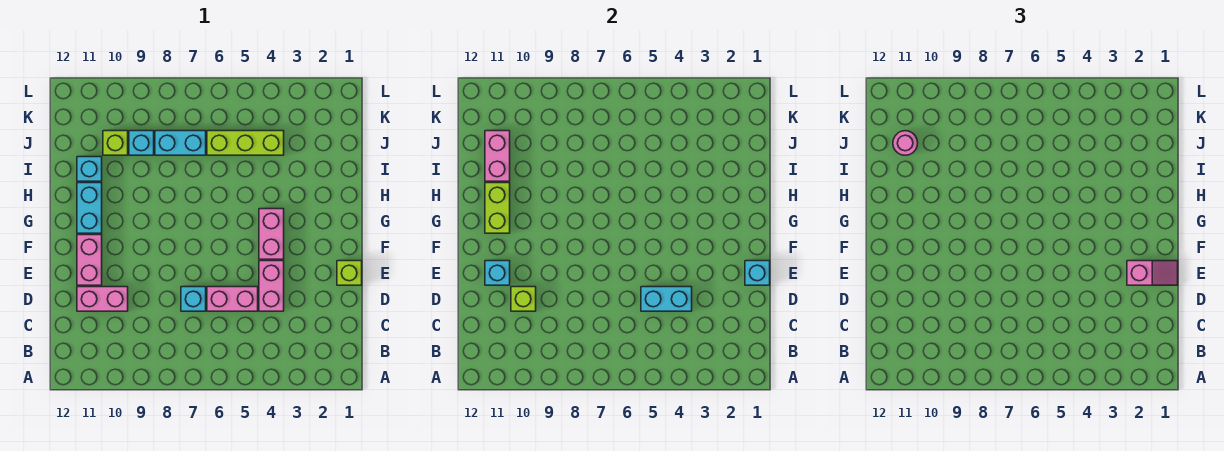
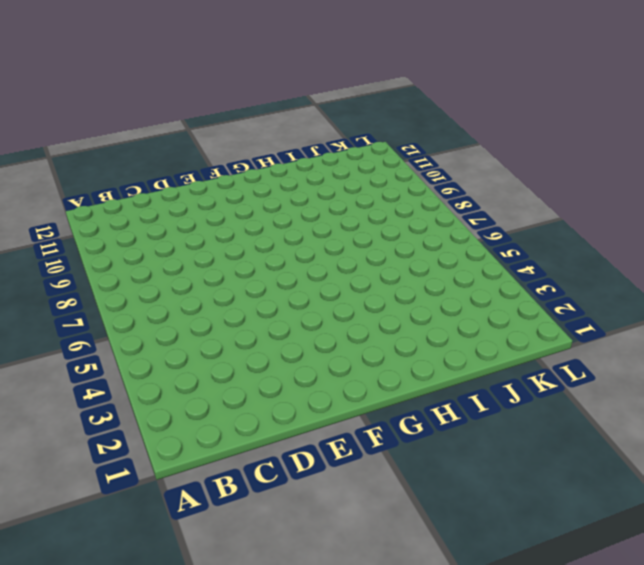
none -> pink brick D4:E4 level 1
none -> pink brick D5:D6 level 1
none -> cyan brick D7 level 1

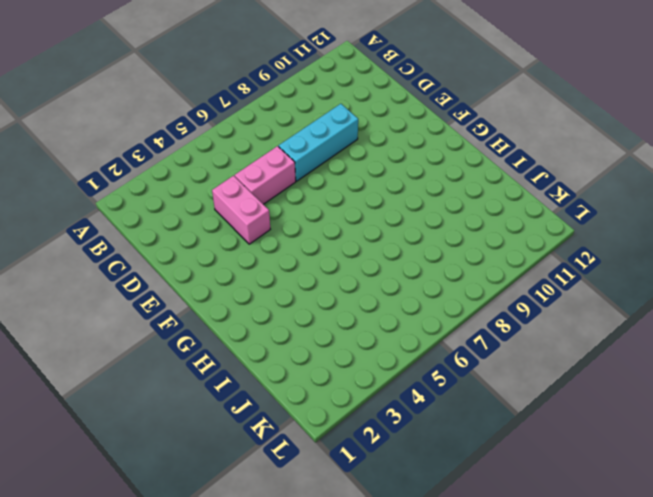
cyan brick D7:D9 level 1 -> cyan brick D7 level 1
none -> pink brick D10:D11 level 1
none -> lime brick E1 level 1
none -> pink brick E11:F11 level 1

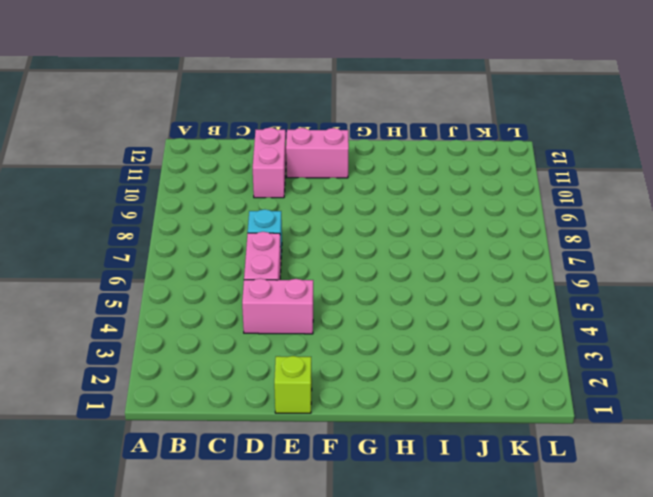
none -> pink brick F4:G4 level 1
none -> cyan brick G11:H11 level 1
none -> cyan brick I11 level 1

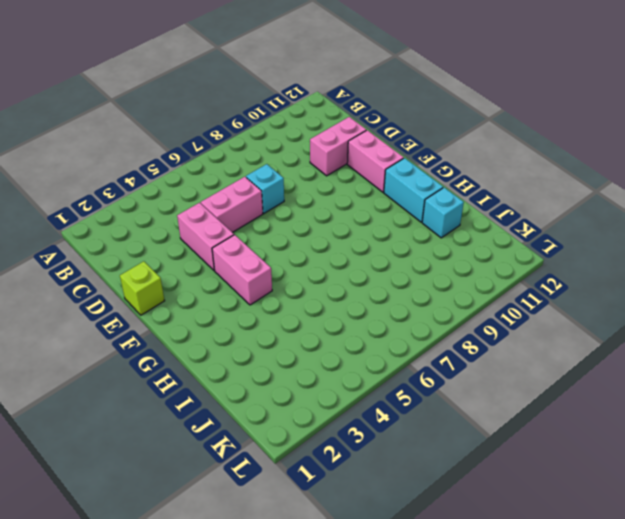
none -> lime brick J4:J6 level 1
none -> cyan brick J7:J8 level 1
none -> cyan brick J9 level 1

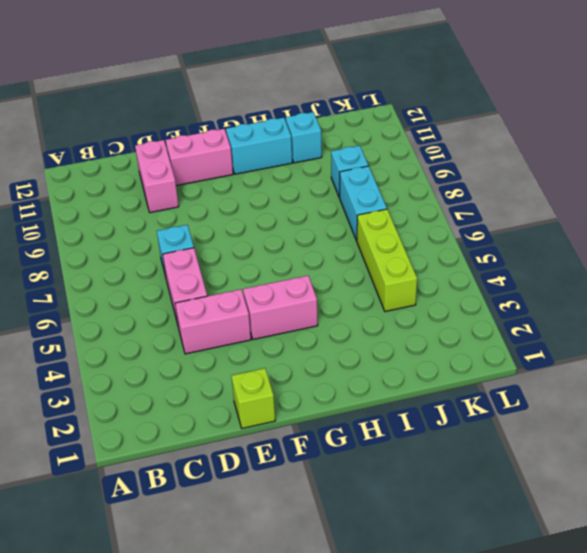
none -> lime brick J10 level 1
none -> cyan brick D4:D5 level 2
none -> lime brick D10 level 2

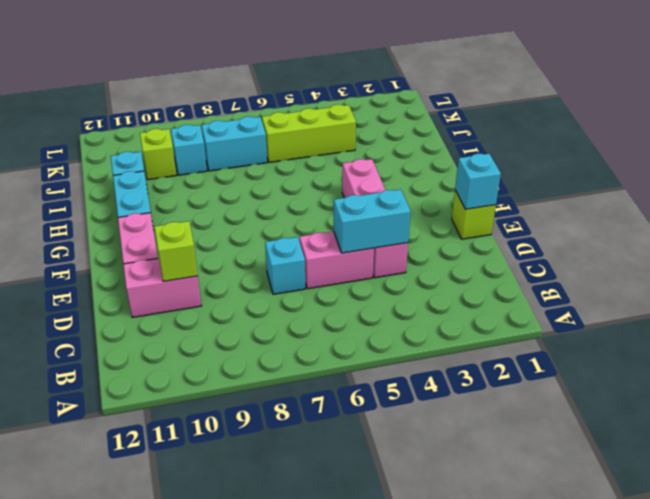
none -> cyan brick E11 level 2
none -> lime brick G11:H11 level 2
none -> pink brick I11:J11 level 2

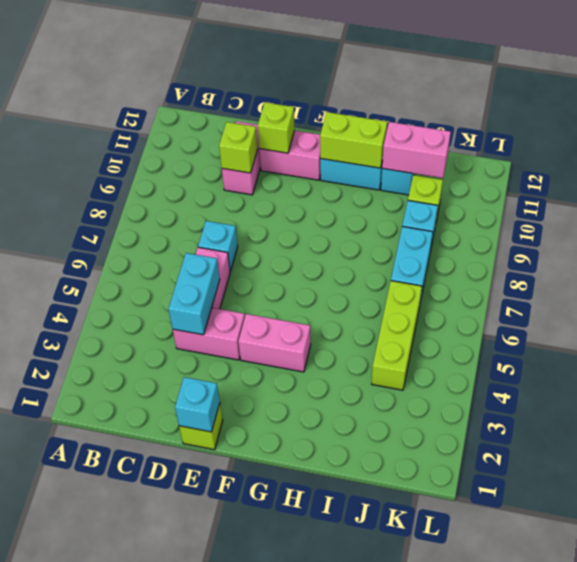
lime brick E11 level 2 -> cyan brick E11 level 2
none -> pink slope E1:E2 level 3 top 2
none -> pink round brick J11 level 3

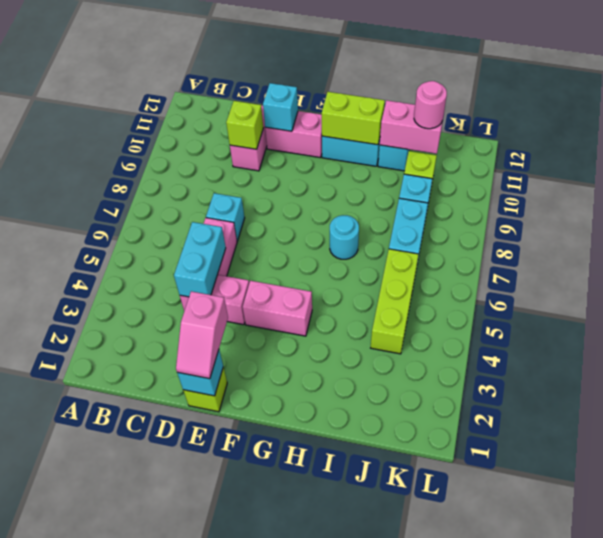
cyan round brick H7 level 1 -> none

